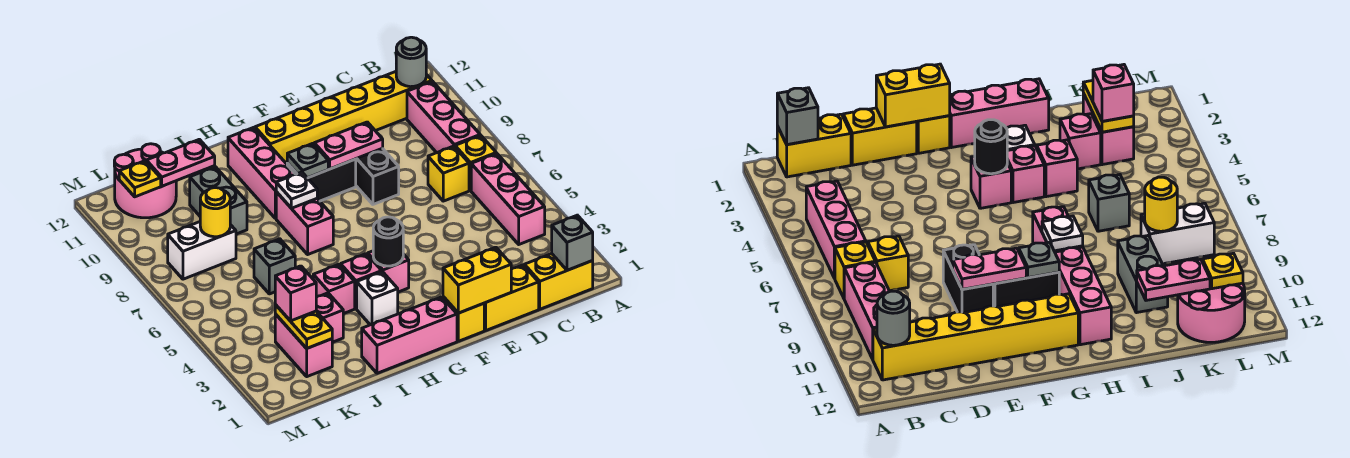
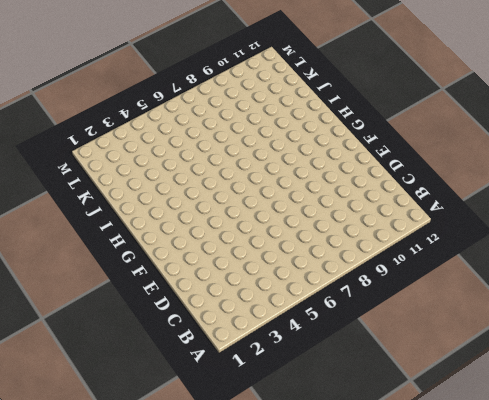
none -> yellow brick B1:C1 level 1
none -> pink brick B4:B6 level 1
none -> yellow brick B7 level 1
none -> pink brick B8:B10 level 1

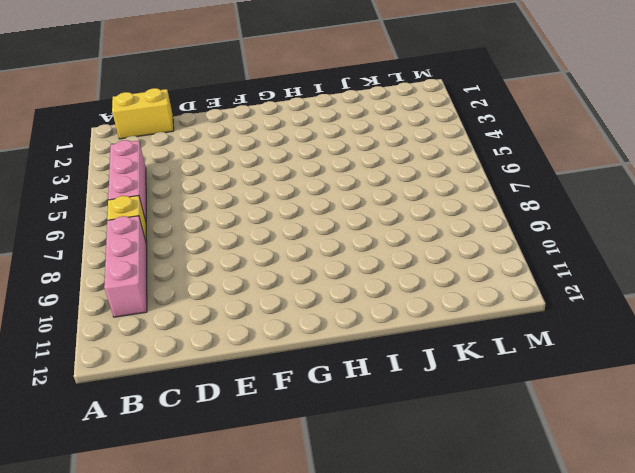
none -> yellow brick B11:G11 level 1
none -> yellow brick C7 level 1
none -> yellow brick D1:E1 level 1
none -> black brick E8:E9 level 1

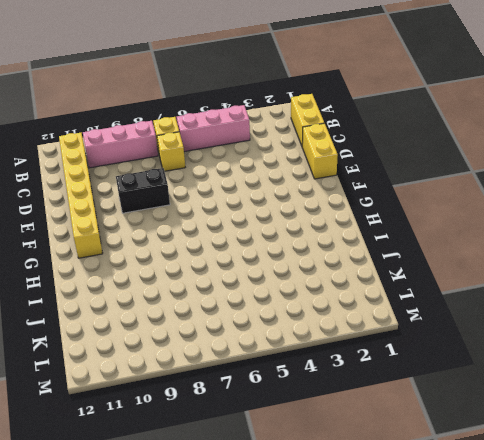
none -> yellow brick F1 level 1
none -> black brick F9:G9 level 1
none -> pink brick G1:I1 level 1
none -> pink brick G4 level 1

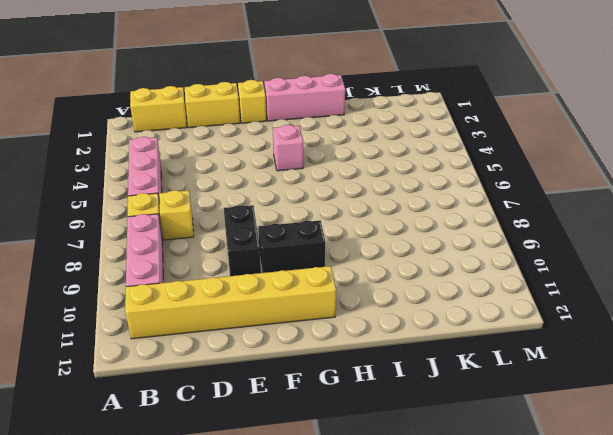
none -> white brick H3 level 1
none -> pink brick H4 level 1
none -> pink brick H7:H8 level 1
none -> pink brick H9:H11 level 1

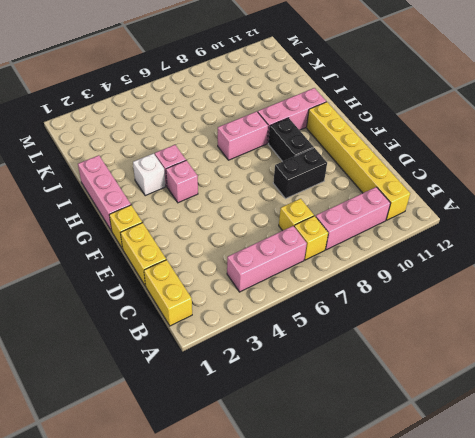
none -> pink brick I4 level 1
none -> pink brick J3 level 1
none -> grey brick J6 level 1
none -> grey brick J9:J10 level 1

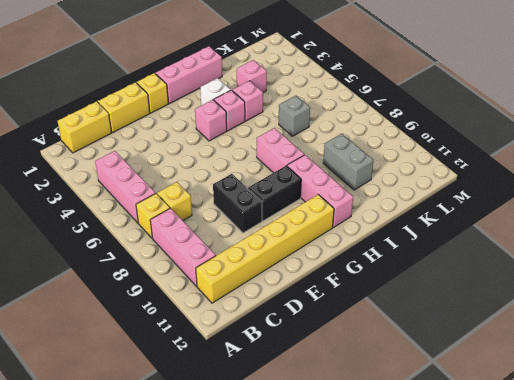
none -> pink brick K2:K3 level 1
none -> white brick K8:L8 level 1
none -> pink round brick K11:L12 level 1
none -> grey brick B1 level 2

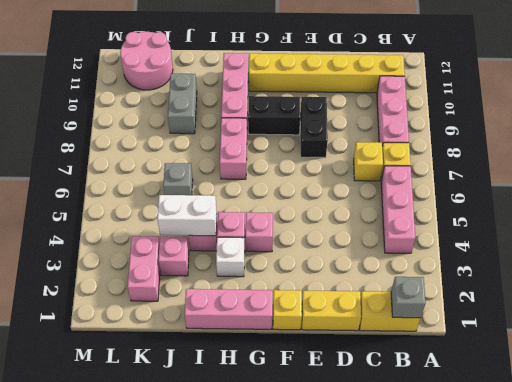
white brick I4:J4 level 2 -> white brick K8:L8 level 1
none -> grey round brick B11 level 2
none -> yellow brick E1:F1 level 2
none -> pink plate E9:F9 level 2
none -> black round brick G4 level 2

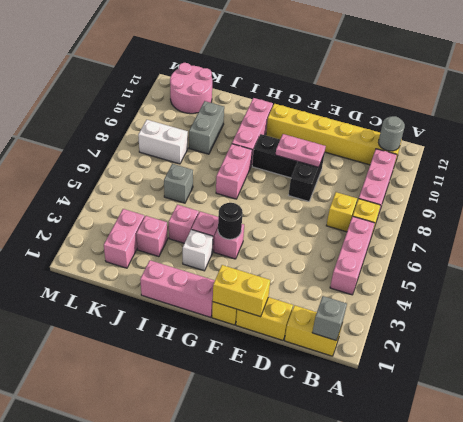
none -> grey plate G9 level 2
none -> white plate H8 level 2
none -> pink plate J11:K11 level 2
none -> yellow plate K2:K3 level 2

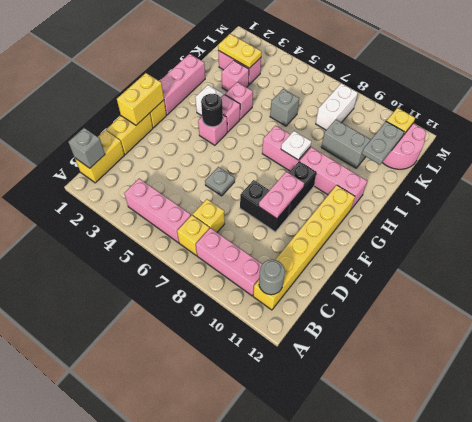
grey plate E6 level 1 -> grey plate G9 level 2
grey plate J11:K11 level 2 -> pink plate J11:K11 level 2
none -> yellow round brick K8 level 2
none -> pink brick K3 level 3

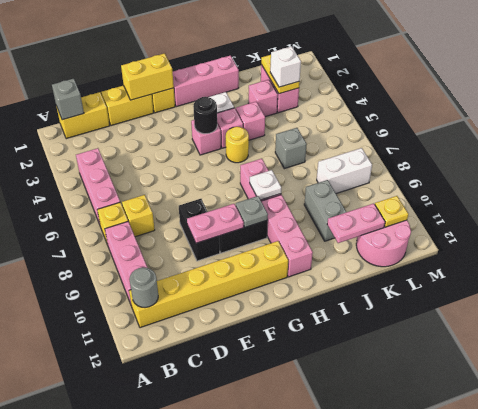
yellow round brick H5 level 1 -> yellow round brick K8 level 2
white brick K3 level 3 -> pink brick K3 level 3

